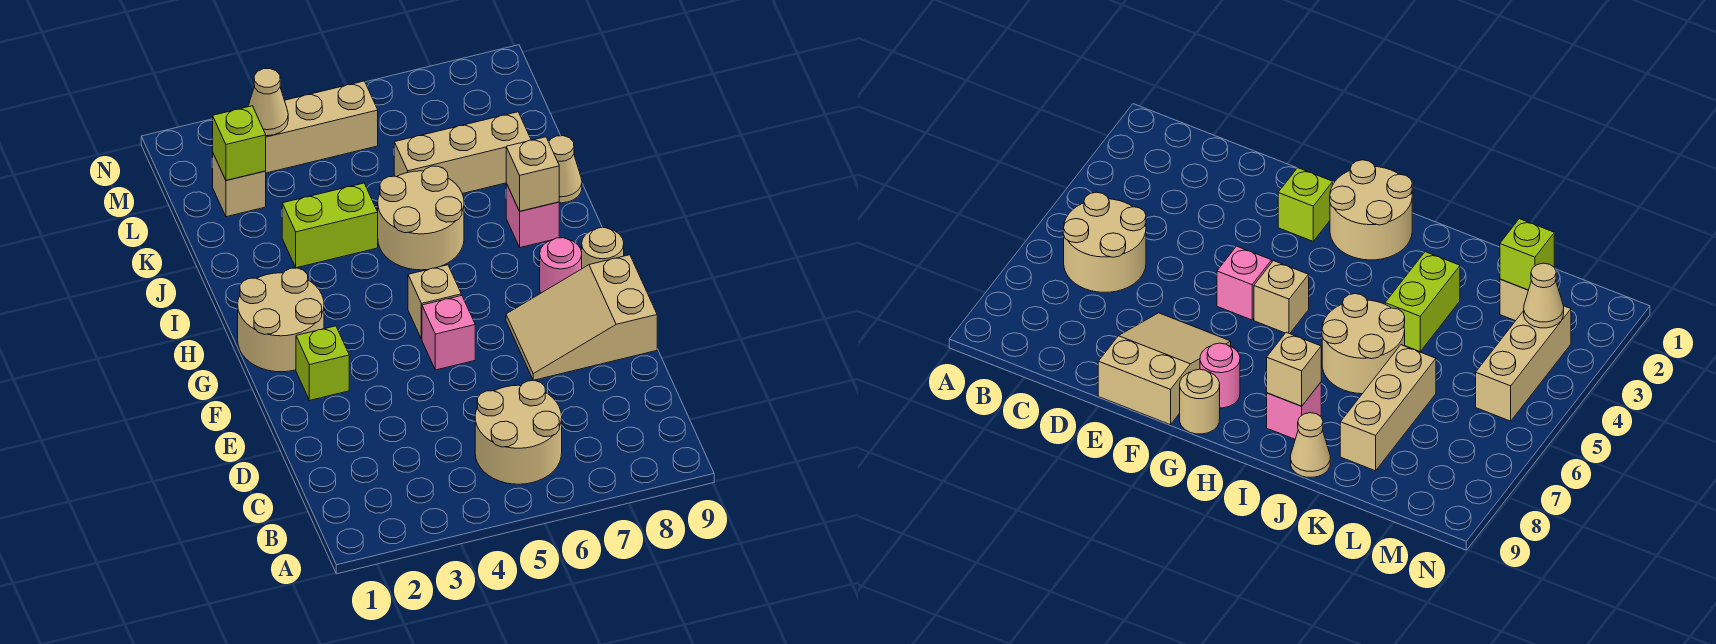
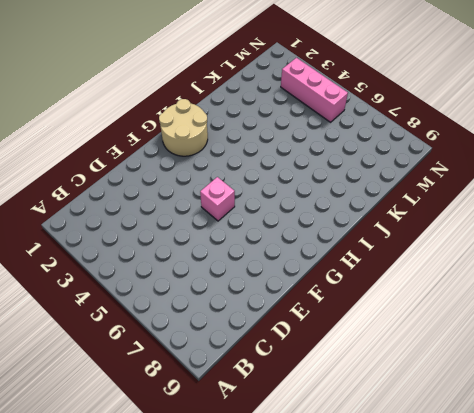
pink brick M3:M5 level 1 -> tan brick M3:M5 level 1
none -> tan round brick B5:C6 level 1
none -> tan slope E7:F9 level 1 top 9
none -> lime brick F2 level 1

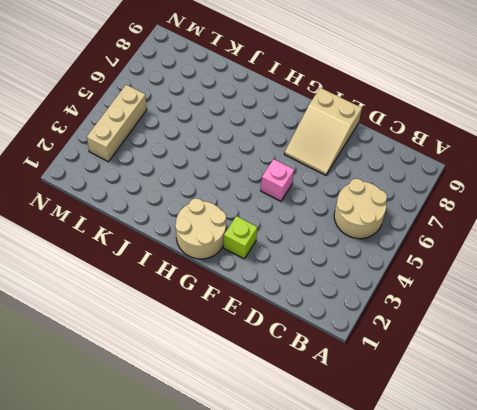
none -> tan brick G5 level 1
none -> pink round brick G8 level 1
none -> tan round brick G9 level 1

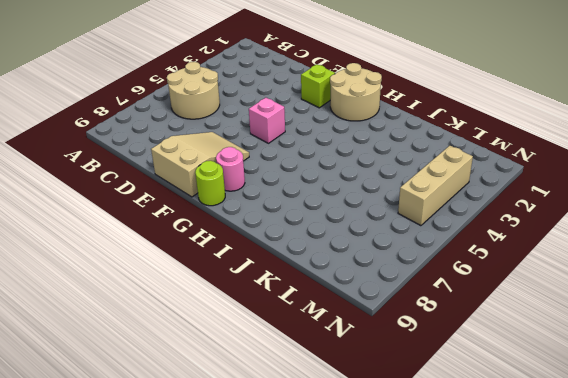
lime round brick G9 level 1 -> tan round brick G9 level 1
none -> tan brick G5 level 1
none -> tan round brick I5:J6 level 1
none -> pink brick I8 level 1

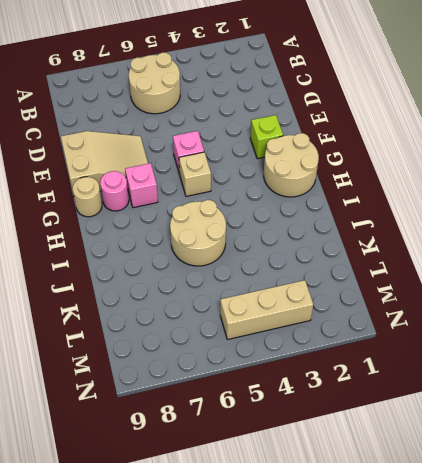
pink brick G7 level 1 -> pink brick I8 level 1
none -> lime brick J3:J4 level 1
none -> tan cone J9 level 1
none -> tan brick K6:K8 level 1

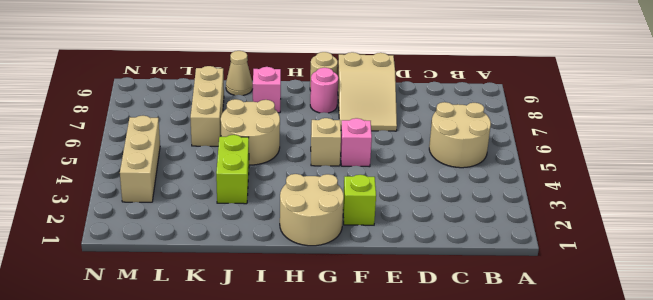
none -> tan brick L2 level 1
none -> tan brick I8 level 2
none -> lime brick L2 level 2

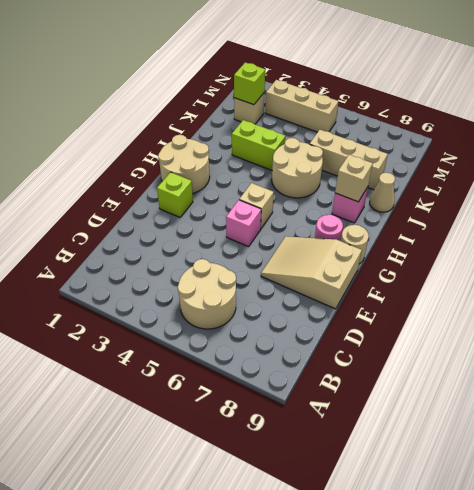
none -> tan cone M3 level 2

